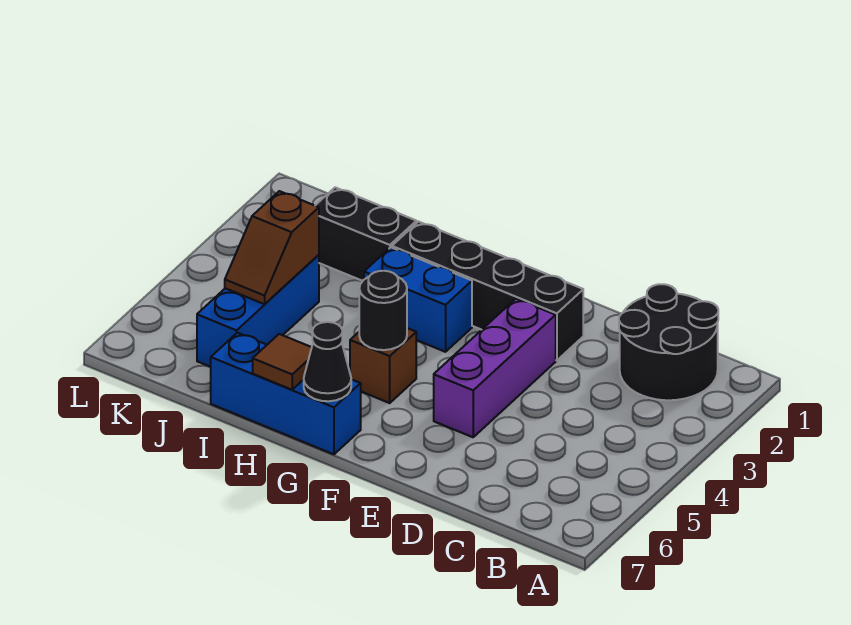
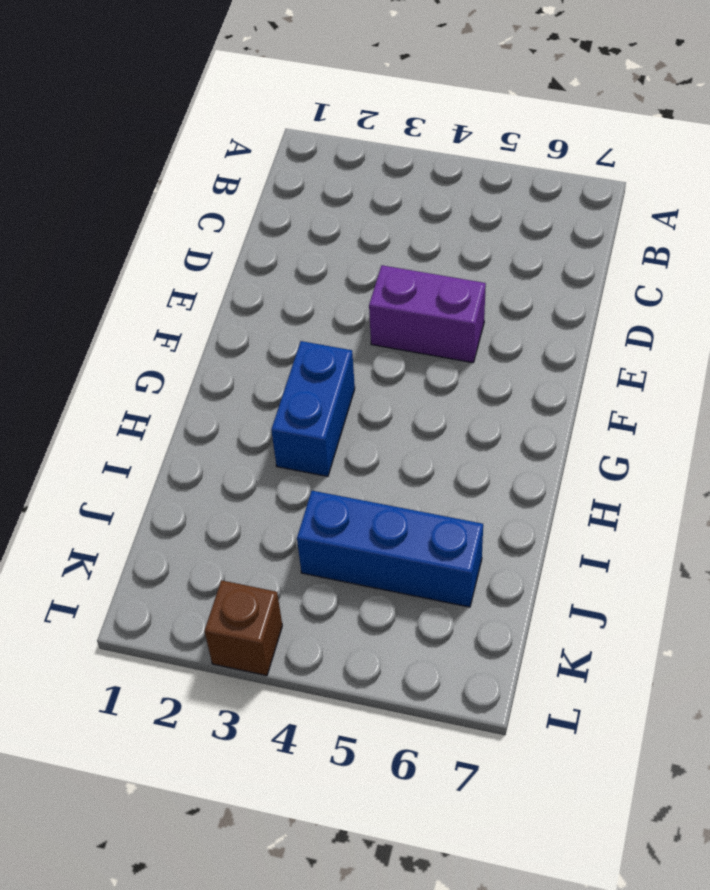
purple brick E4:E5 level 1 -> purple brick E3:E5 level 1
brown brick L3 level 1 -> brown brick G5 level 1
none -> black round brick B1:C2 level 1
none -> black brick E2:H2 level 1
none -> blue brick G7:I7 level 1

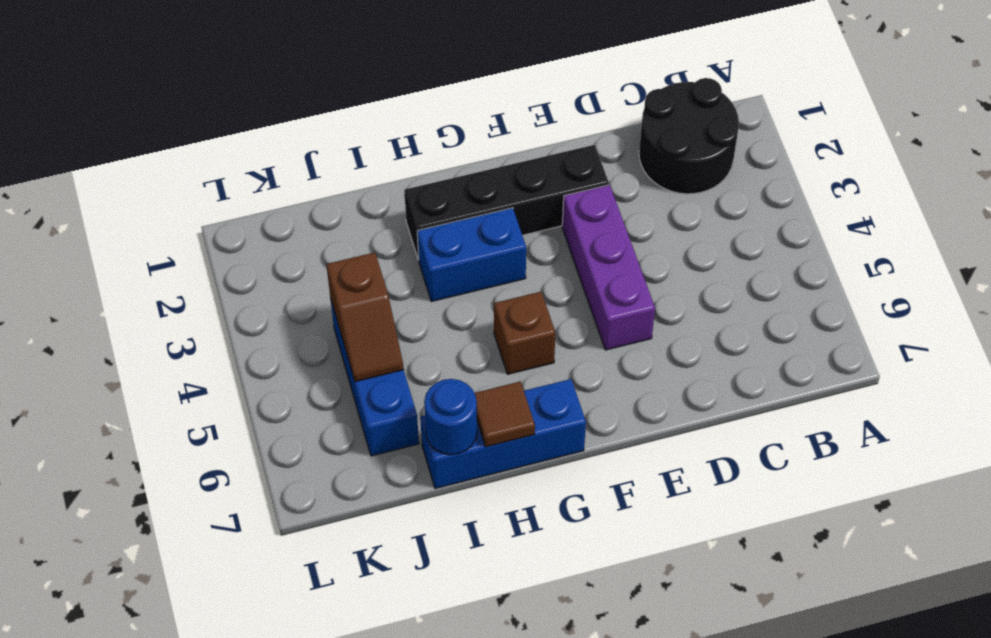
blue round brick I7 level 2 -> none
none -> black brick I2:J2 level 1
none -> black round brick G5 level 2
none -> black cone G7 level 2

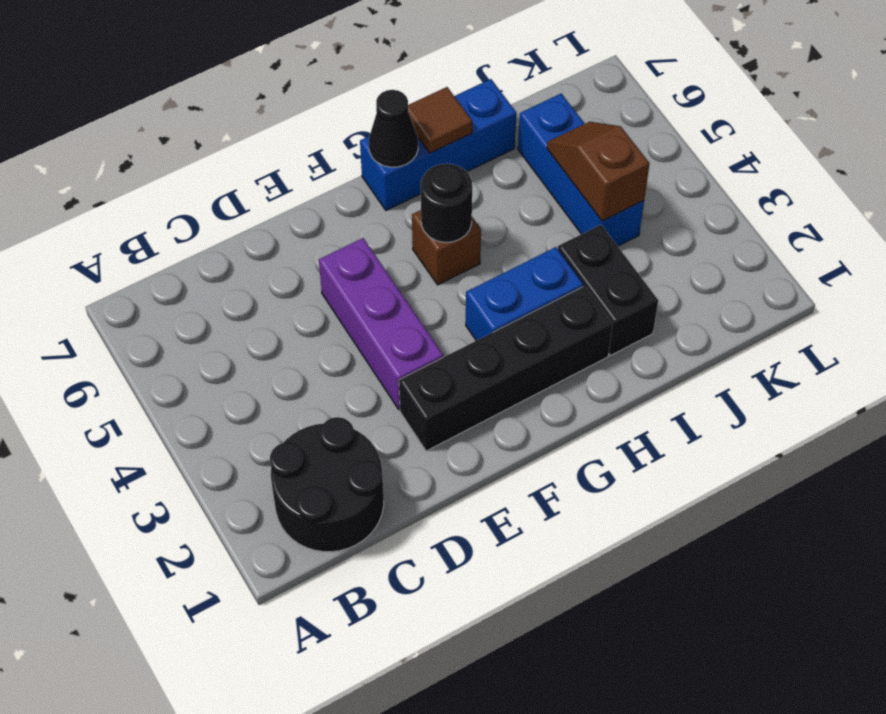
black brick I2:I3 level 1 -> black brick I2:J2 level 1

